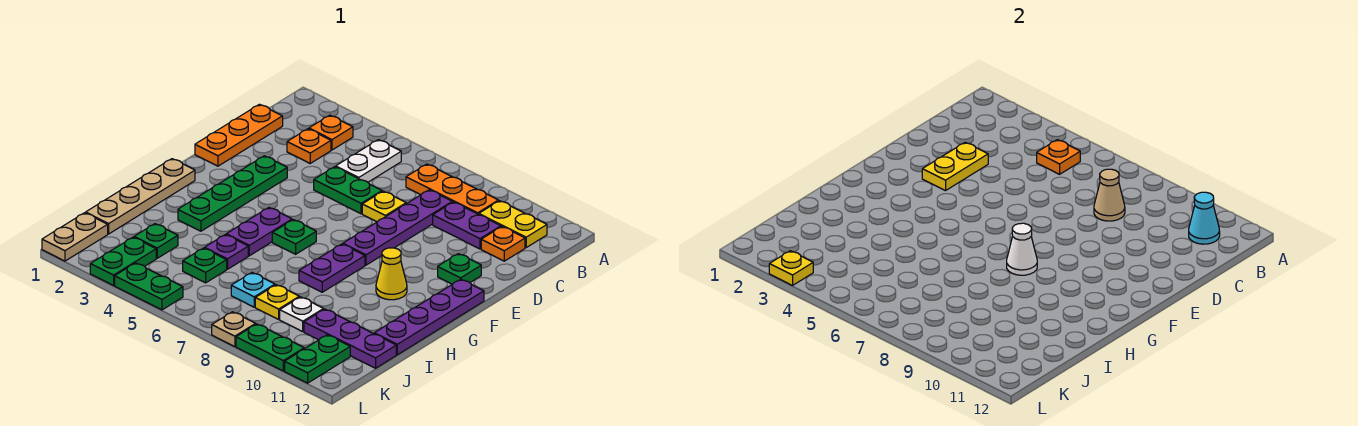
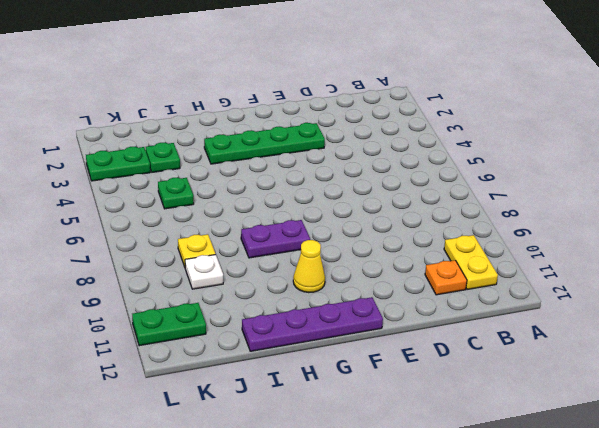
none -> orange plate B3 level 1
none -> white plate B5:C5 level 1
none -> orange plate B7:B9 level 1
none -> orange plate C1:E1 level 1

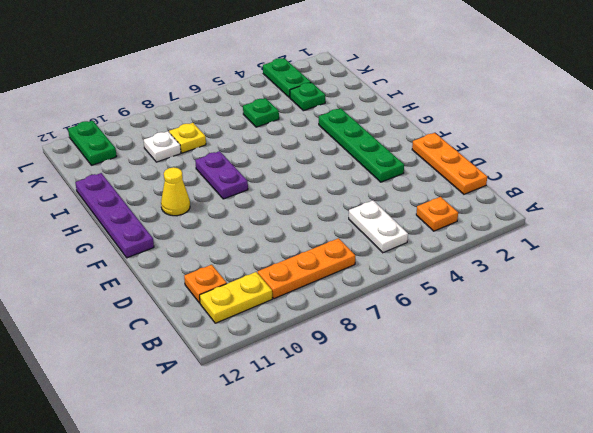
none -> orange plate C3 level 1
none -> purple plate C8:F8 level 1
none -> purple plate C9:C10 level 1
none -> green plate D5:D6 level 1

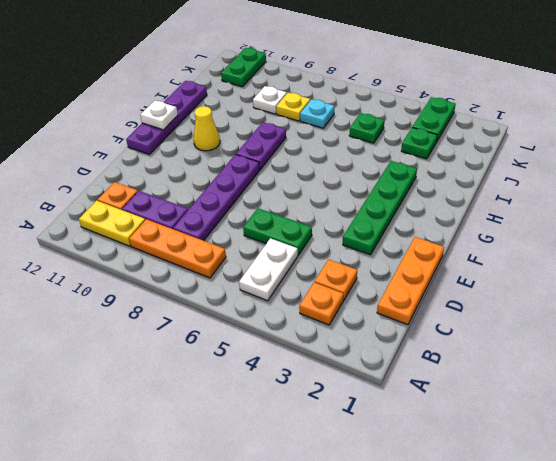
white plate G12 level 2 -> none
none -> yellow plate D7 level 1
none -> green plate E11 level 1
none -> tan plate G1:J1 level 1
none -> purple plate G5:H5 level 1

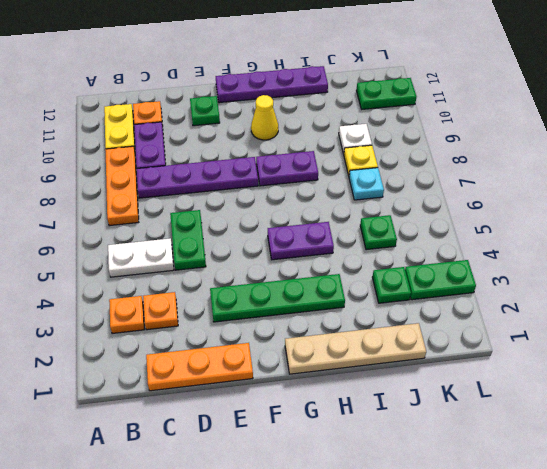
none -> yellow plate D7 level 1
none -> green plate G6 level 1
none -> purple plate I5 level 1
none -> purple plate J10:J12 level 1

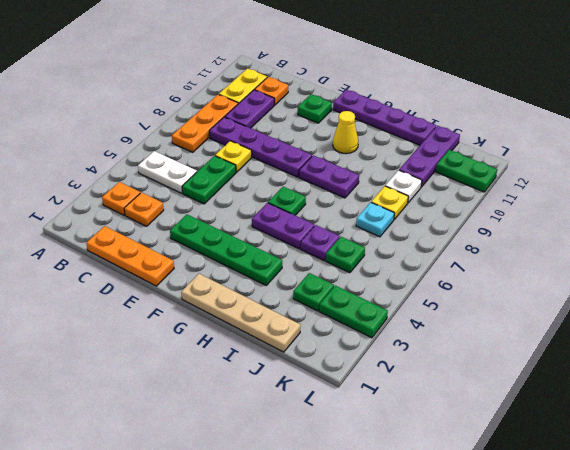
none -> tan plate K1:L1 level 1
none -> green plate L4:L5 level 1
none -> tan plate L8 level 1
none -> green plate L9:L10 level 1

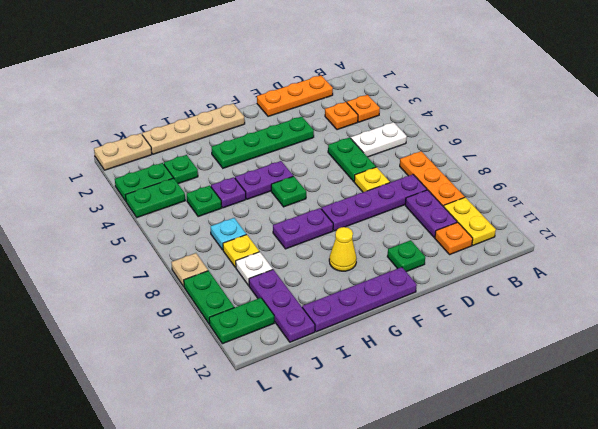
green plate K4:L4 level 1 -> green plate L4:L5 level 1
none -> orange plate B5 level 2
none -> cyan cone B11 level 2
none -> tan cone C8 level 2
none -> yellow plate D3:E3 level 2

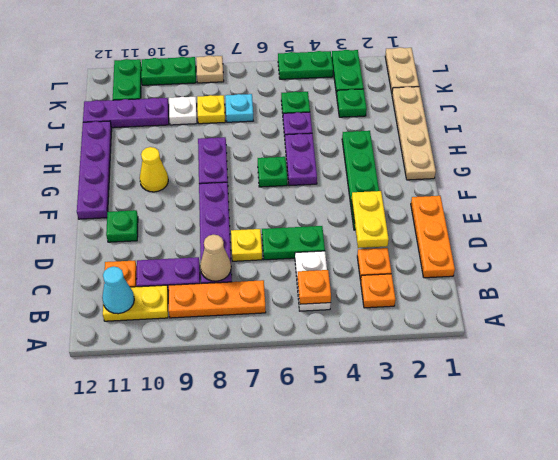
none -> white cone G8 level 2
none -> yellow plate L3 level 2

